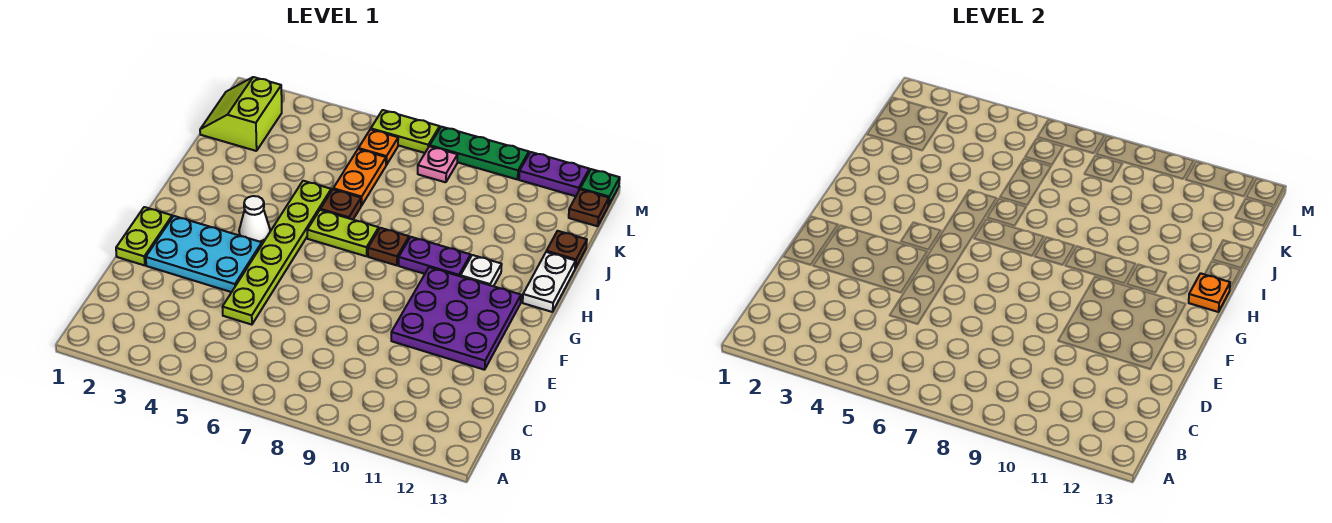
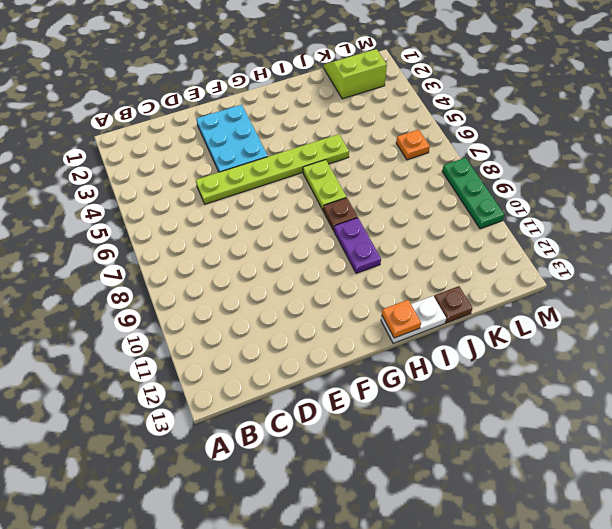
none -> lime plate E1:F1 level 1
none -> purple plate E10:G12 level 1
none -> white cone G4 level 1

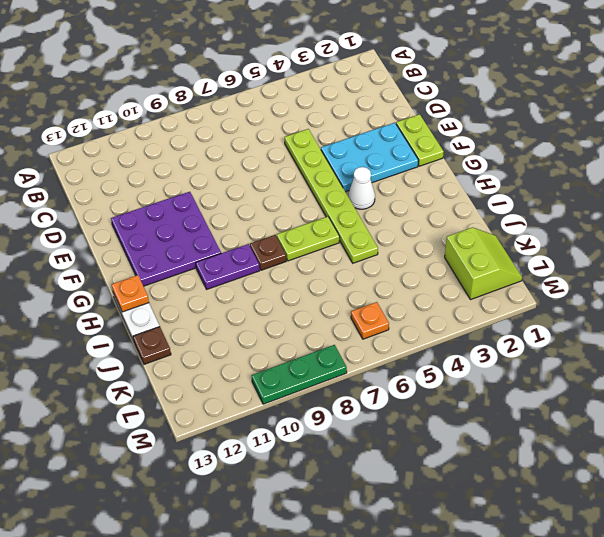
none -> white plate H11 level 1
none -> brown plate I6 level 1
none -> orange plate J6:K6 level 1

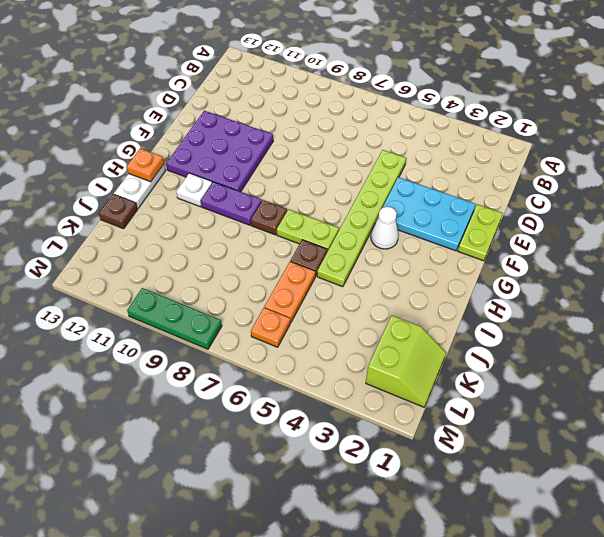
none -> pink plate L8 level 1
none -> brown plate L13 level 1
none -> lime plate M6:M7 level 1

